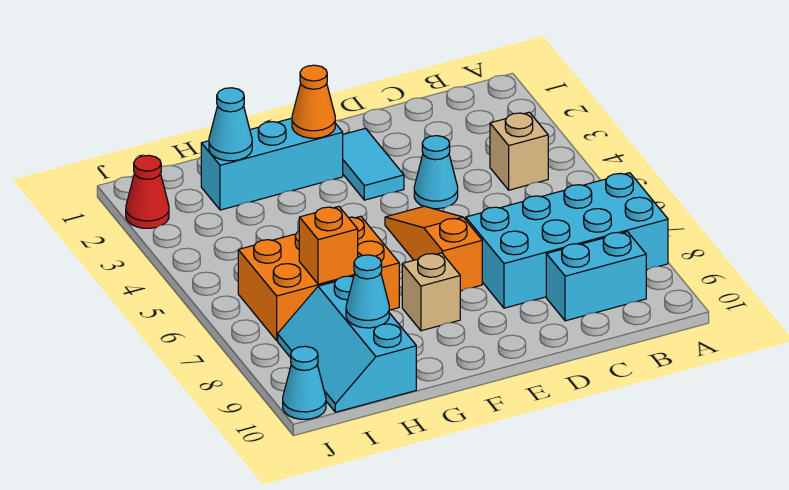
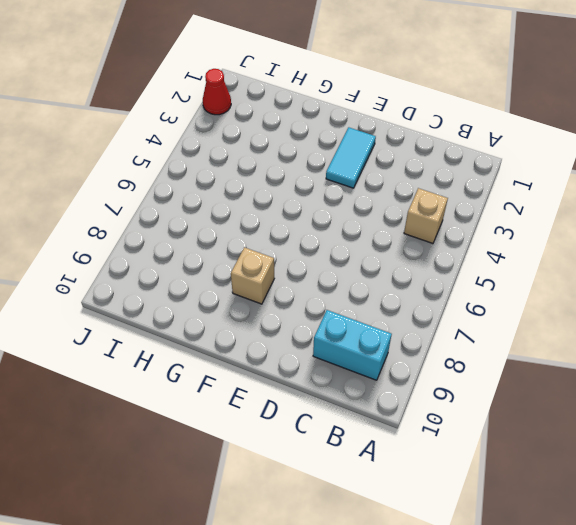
none -> cyan brick A7:D8 level 1
none -> cyan cone D4 level 1
none -> orange slope E5:E7 level 1 top 7

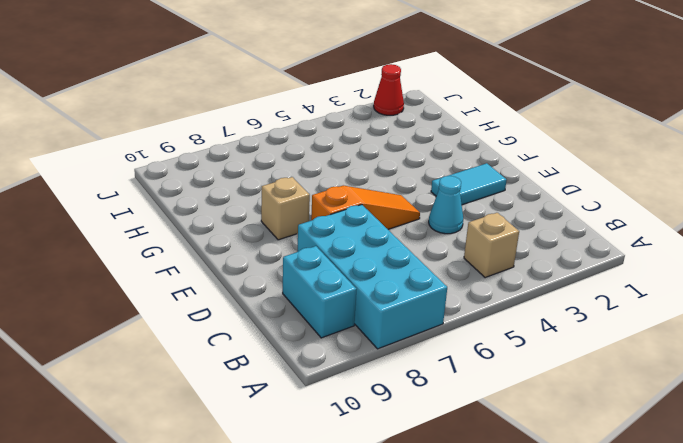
none -> cyan brick F2:H2 level 1
none -> orange brick G6:I7 level 1
none -> cyan slope H8:I10 level 1 top H

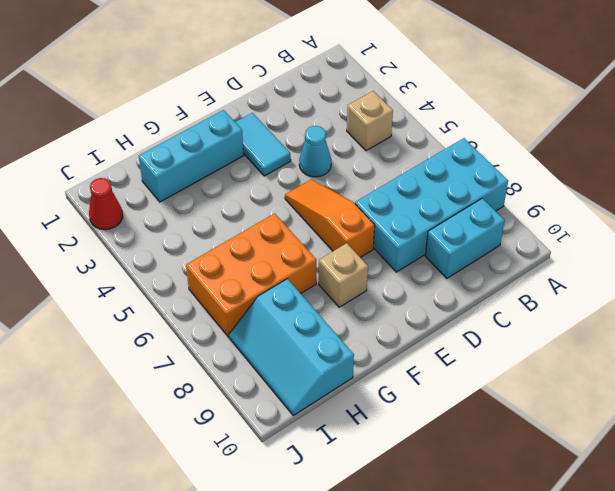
none -> cyan cone J10 level 1
none -> orange cone F2 level 2
none -> cyan cone H2 level 2

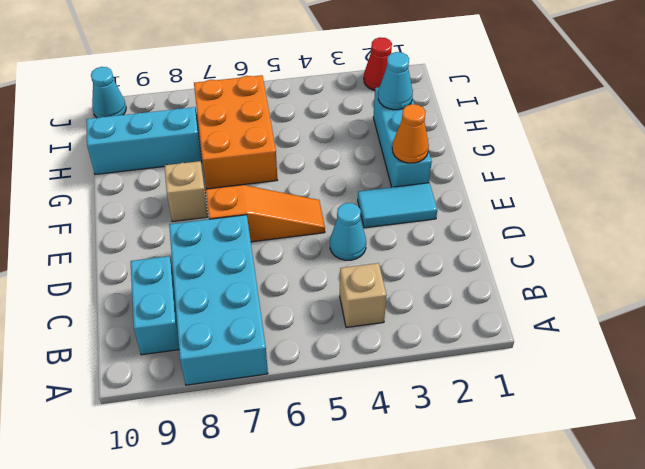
none -> orange brick H7 level 2
none -> cyan cone H9 level 2

